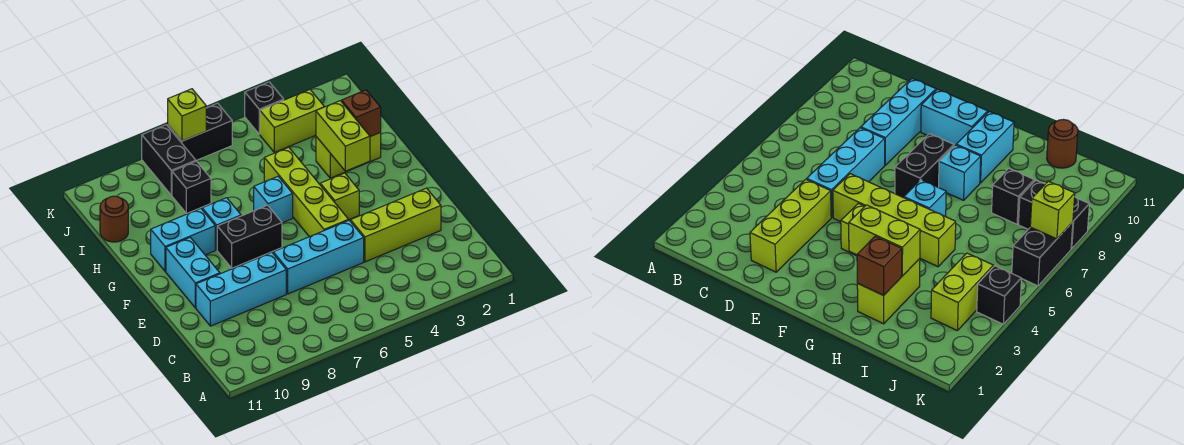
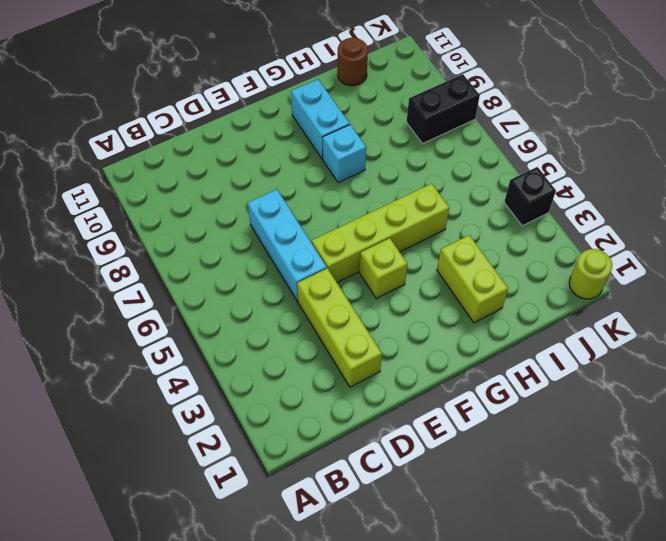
lime round brick K1 level 1 -> none
none -> cyan brick D8:D10 level 1
none -> cyan brick E10:F10 level 1
none -> black brick F7:F8 level 1

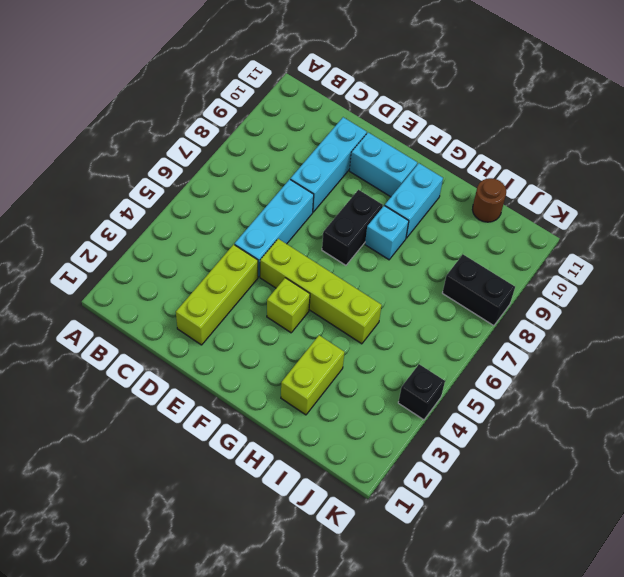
none -> cyan brick G6 level 1
none -> black brick I8 level 1
none -> lime brick J3:J4 level 1

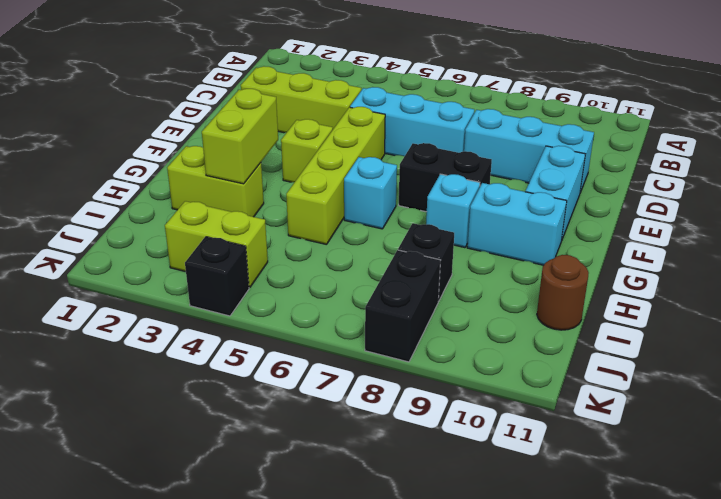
none -> black brick K6:K7 level 1
none -> brown brick H2 level 2
none -> lime brick K7 level 2

